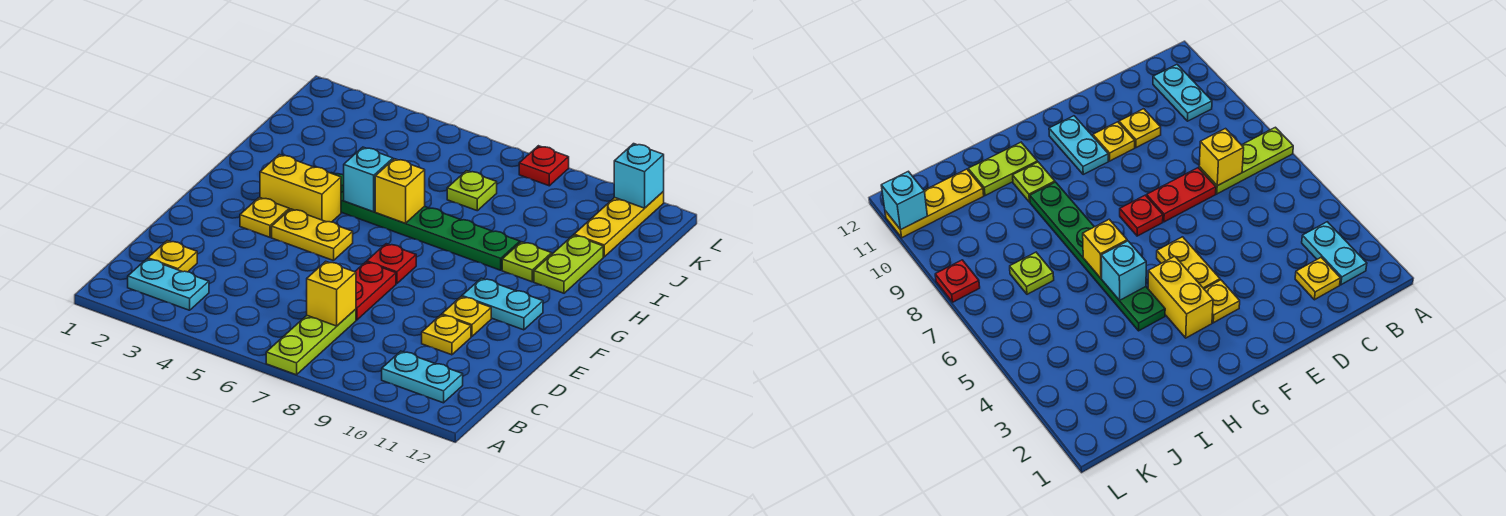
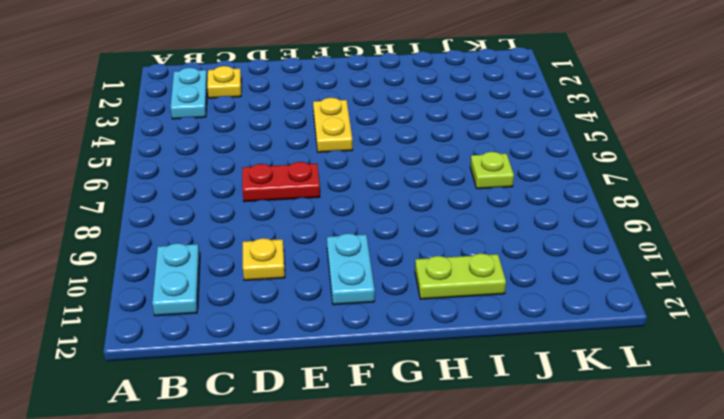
none -> lime plate A7:C7 level 1
none -> yellow plate E10 level 1
none -> yellow plate F3 level 1

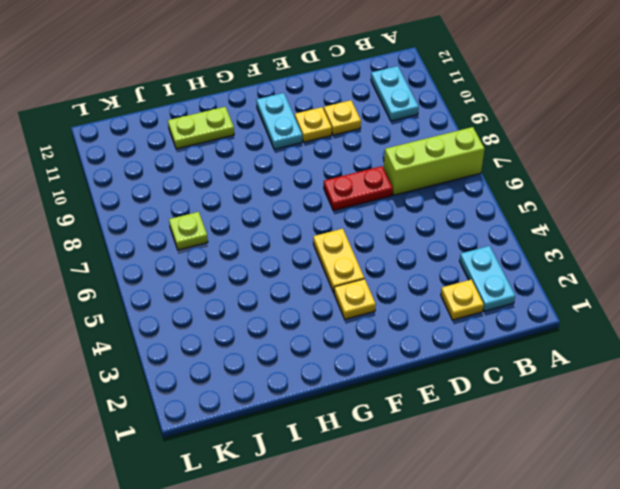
lime brick A7:C7 level 1 -> lime plate A7:C7 level 1
none -> red plate F7 level 1
none -> yellow brick G3:G4 level 1
none -> green plate H4:H9 level 1

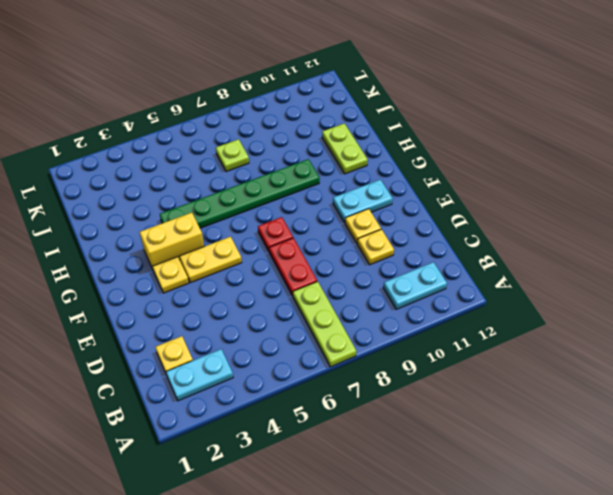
none -> lime plate H10 level 1
none -> yellow plate J11:L11 level 1
none -> red plate L8 level 1

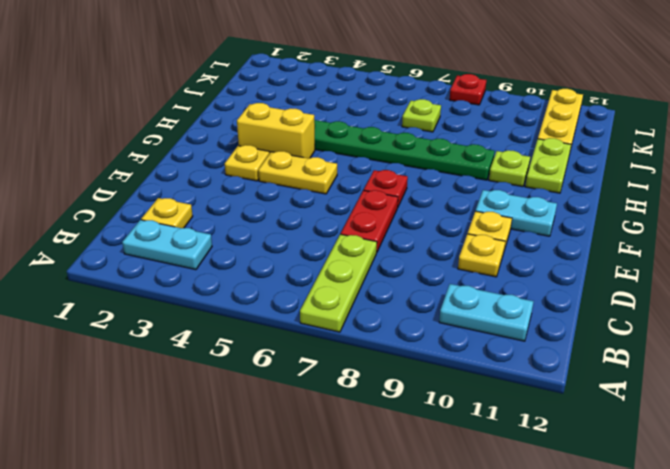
none -> yellow brick C7 level 2
none -> cyan brick H5 level 2
none -> yellow brick H6 level 2

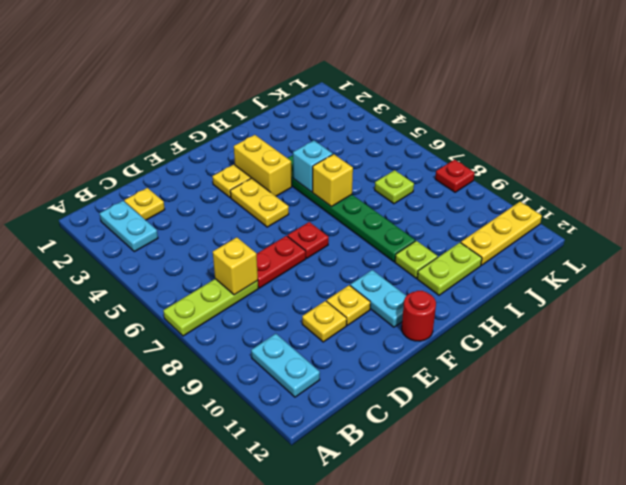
red round brick F12 level 1 -> none
none -> cyan brick L11 level 2

